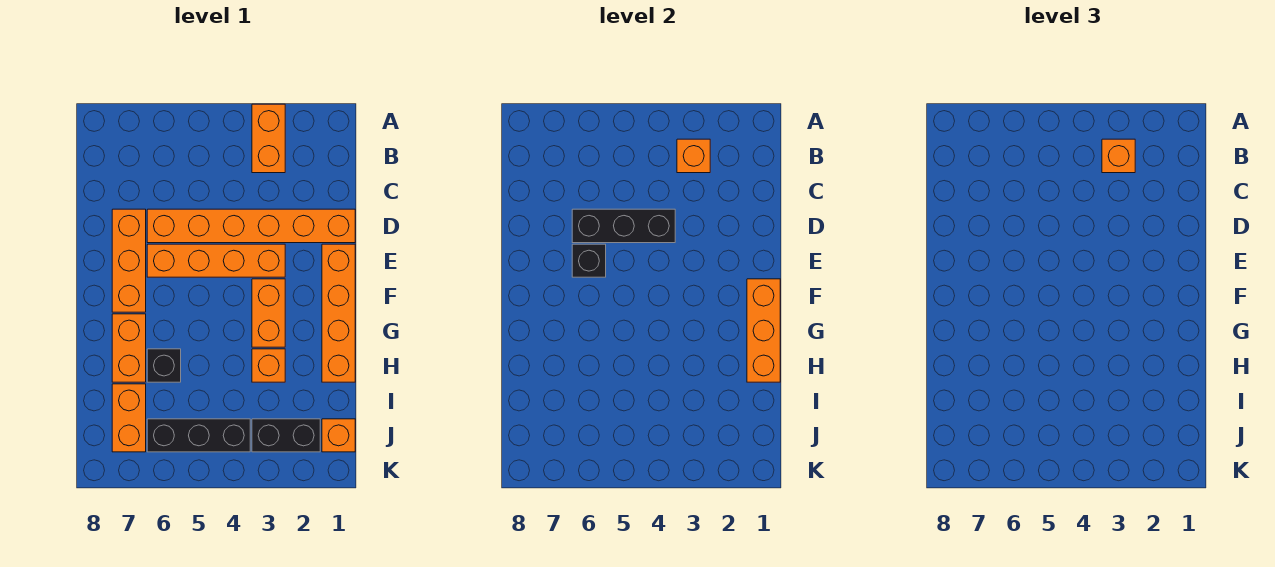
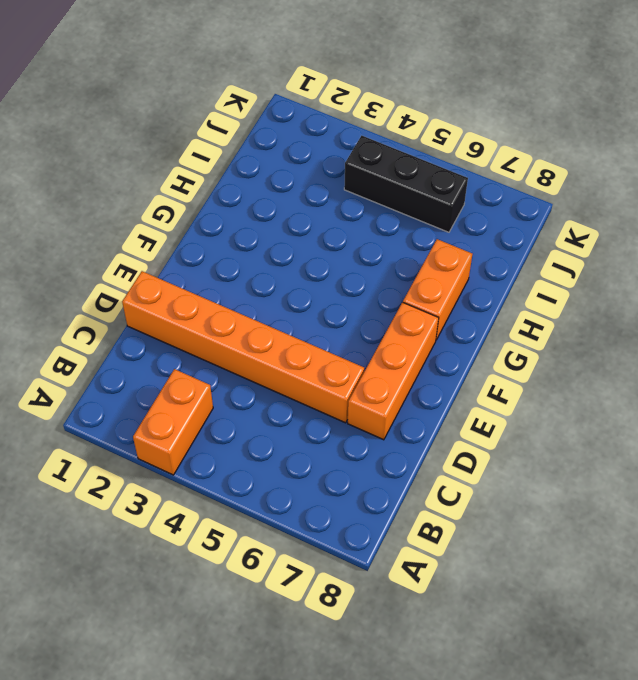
none -> orange brick E1:H1 level 1
none -> orange brick E3:E6 level 1
none -> orange brick F3:G3 level 1

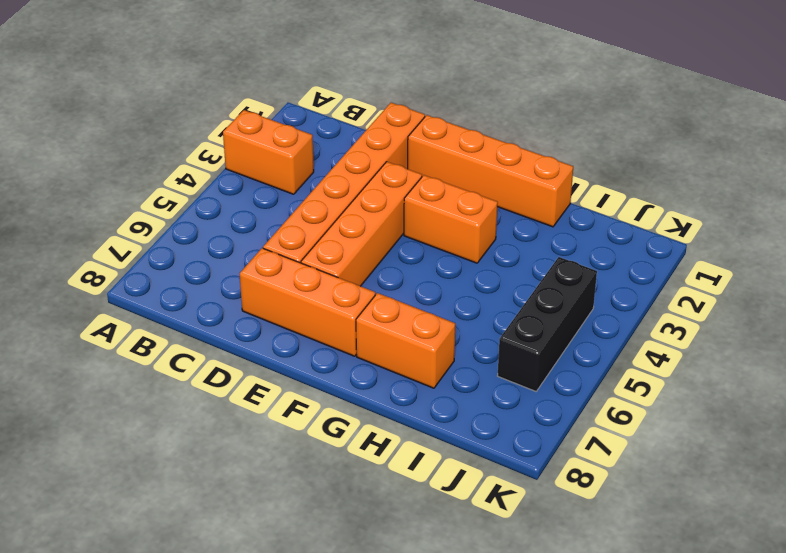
none -> orange brick H3 level 1
none -> black brick H6 level 1
none -> orange brick I7:J7 level 1

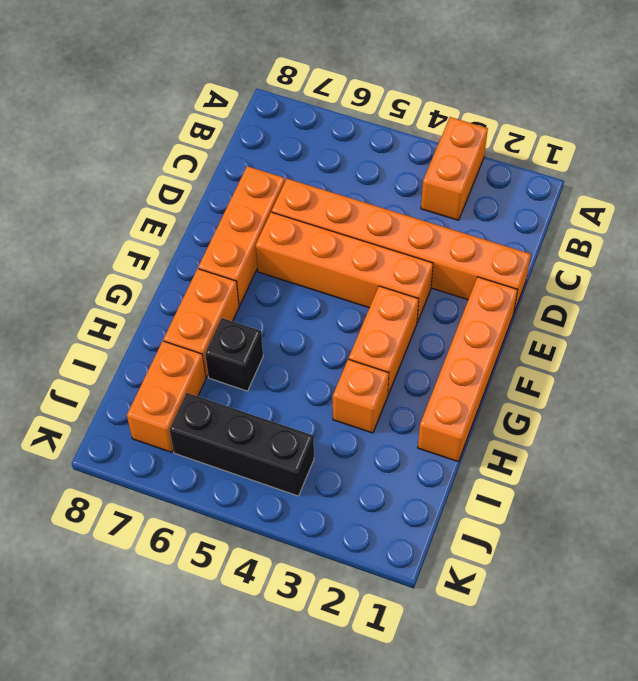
none -> orange brick J1 level 1
none -> black brick J2:J3 level 1
none -> orange brick B3 level 2

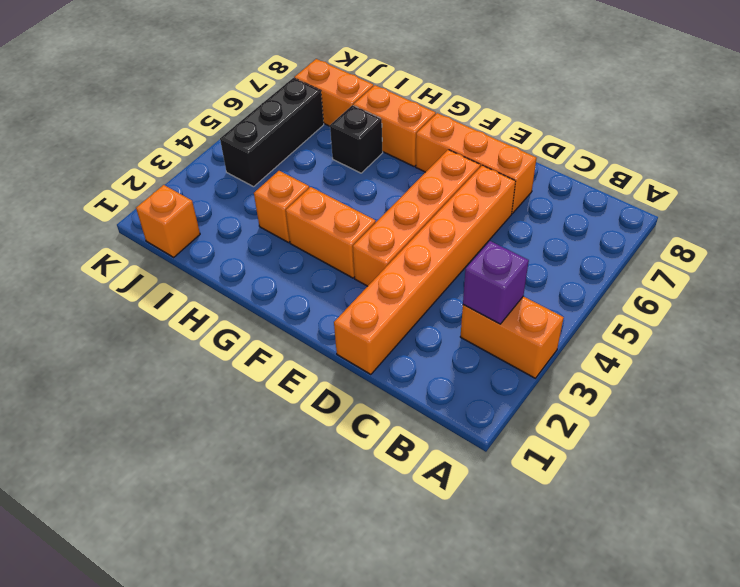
purple brick B3 level 2 -> orange brick B3 level 2
none -> orange brick E1:H1 level 1
none -> black brick J2:J3 level 1
none -> black brick D4:D6 level 2

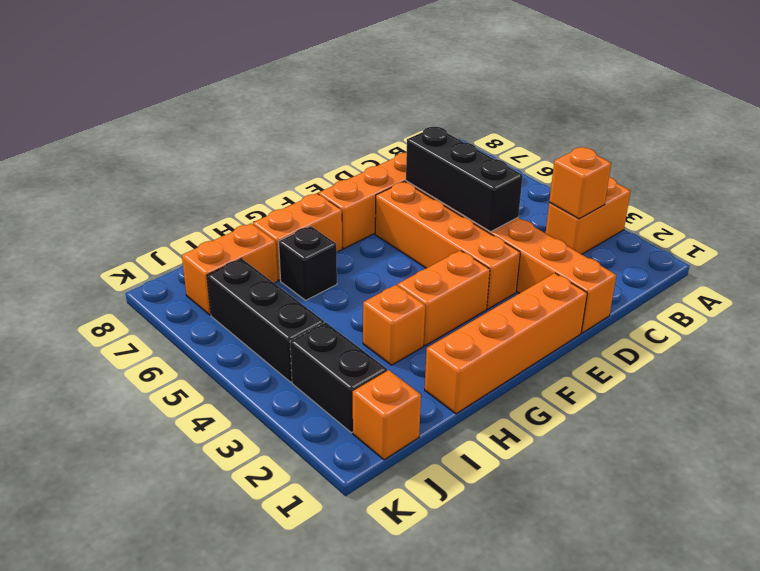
none -> black brick E6 level 2
none -> orange brick F1:H1 level 2
none -> orange brick B3 level 3

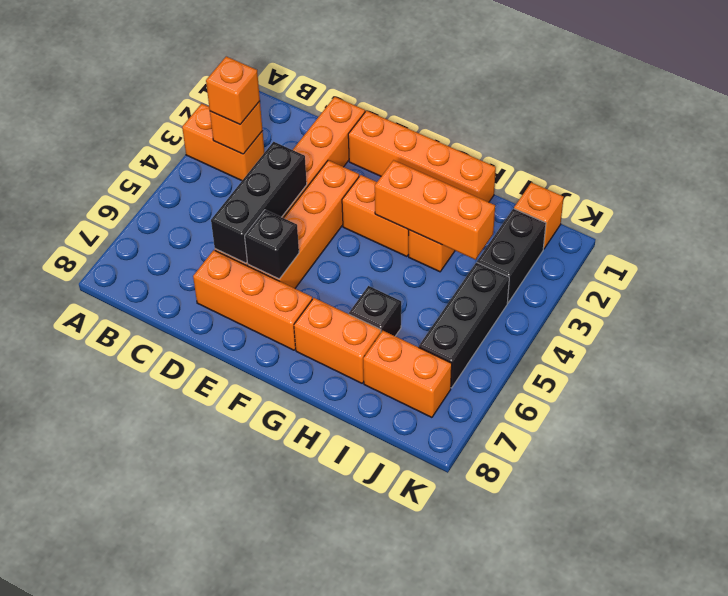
orange brick G3:I3 level 2 -> orange brick F1:H1 level 2

